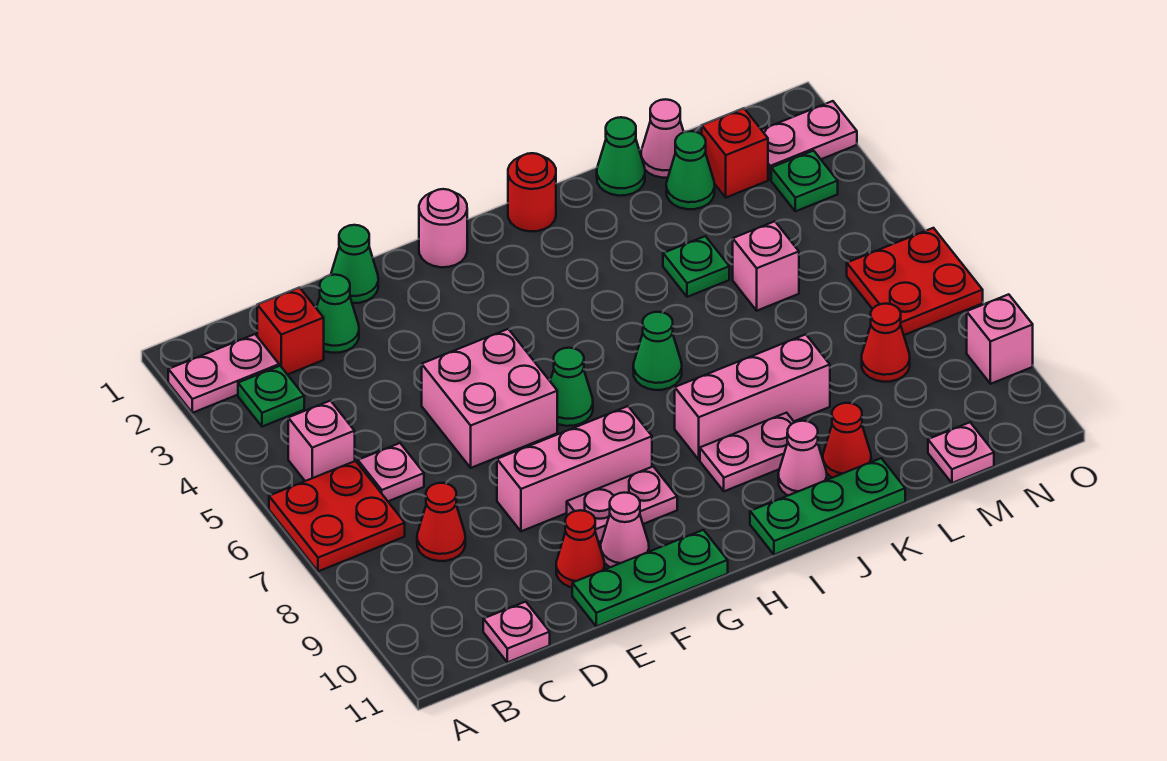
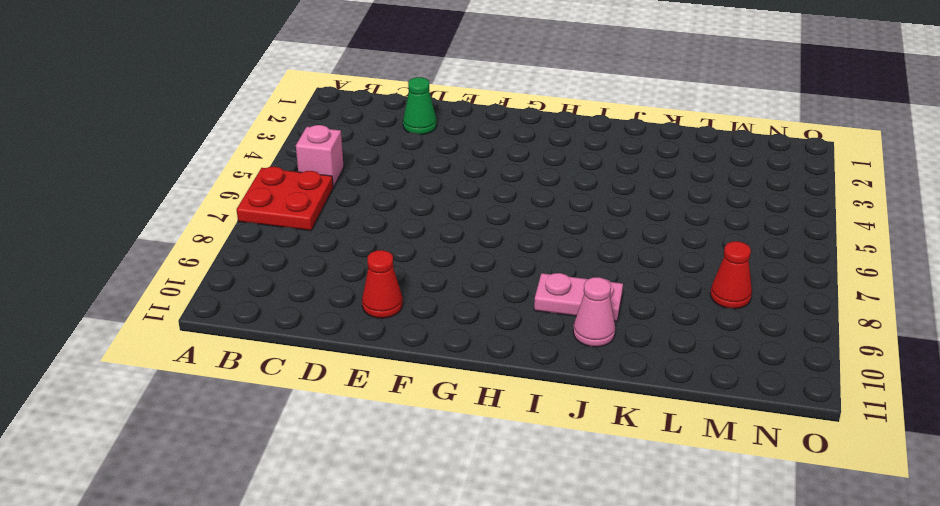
none -> pink plate A2:B2 level 1
none -> green plate B3 level 1
none -> red brick C2 level 1
none -> pink plate C6 level 1

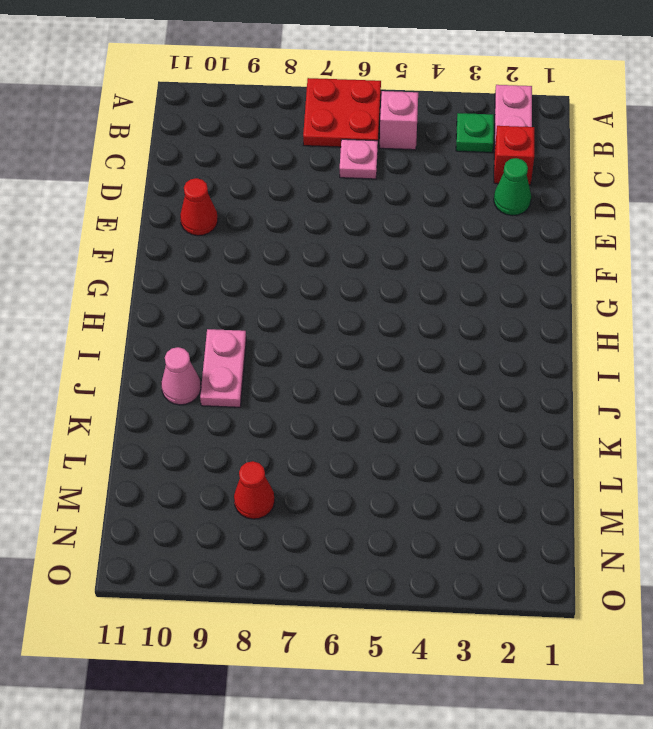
none -> red cone C8 level 1
none -> pink plate C11 level 1
none -> green cone E1 level 1
none -> pink brick E5:F6 level 1

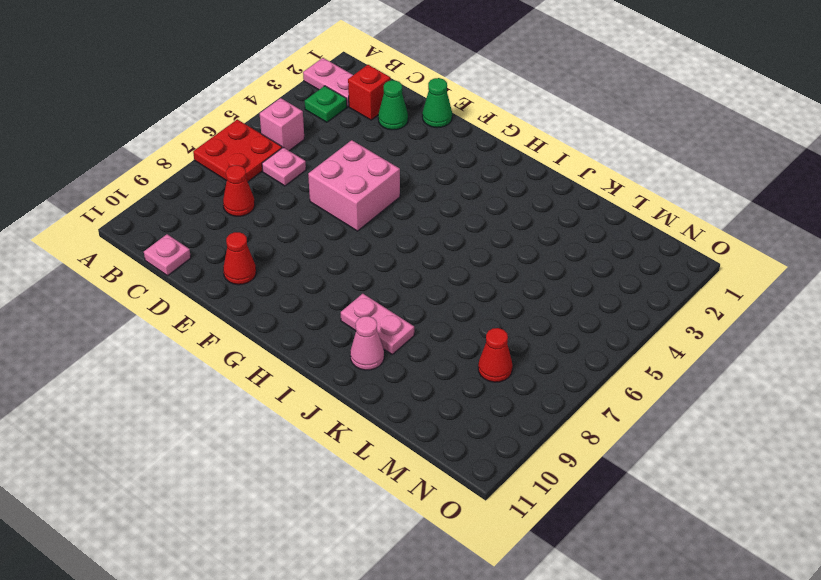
none -> pink brick E8:G8 level 1
none -> green plate E11:G11 level 1
none -> pink plate F9:G9 level 1
none -> pink cone F10 level 1

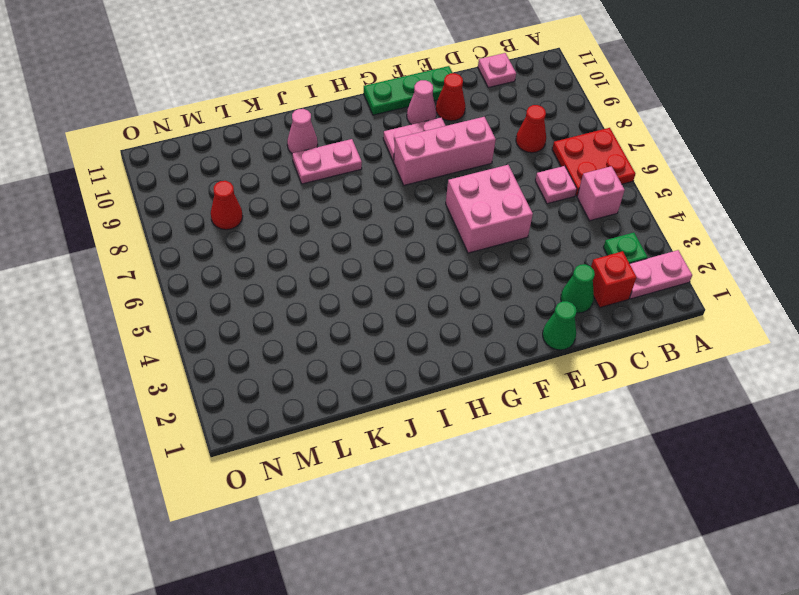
none -> pink round brick G1 level 1
none -> green cone G6 level 1
none -> red round brick I1 level 1
none -> green cone I6 level 1

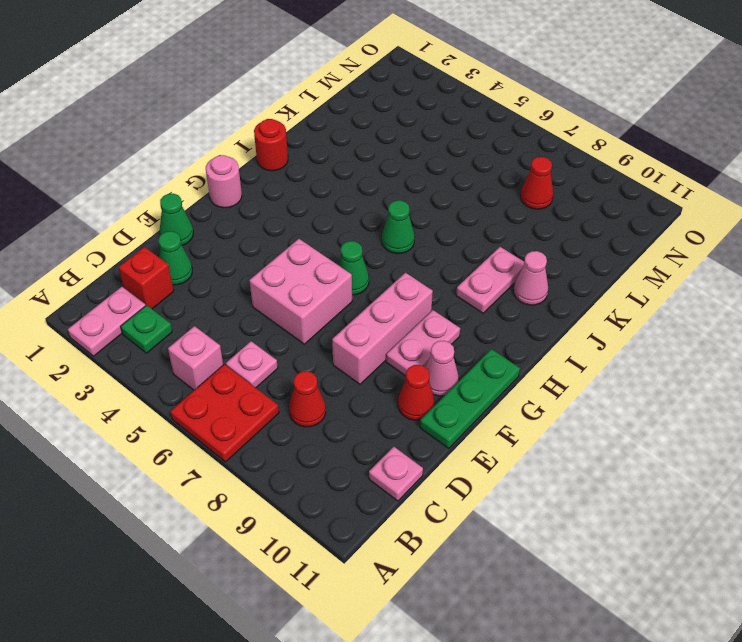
none -> pink brick I8:K8 level 1
none -> green plate I11:K11 level 1
none -> green cone K1 level 1
none -> green plate K4 level 1

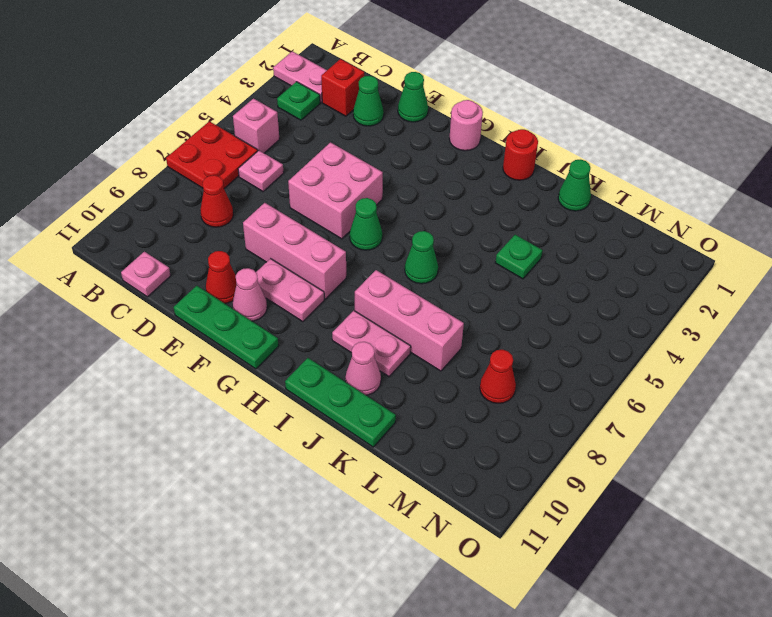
none -> red cone K10 level 1
none -> pink cone L1 level 1
none -> green cone L2 level 1
none -> pink brick L5 level 1

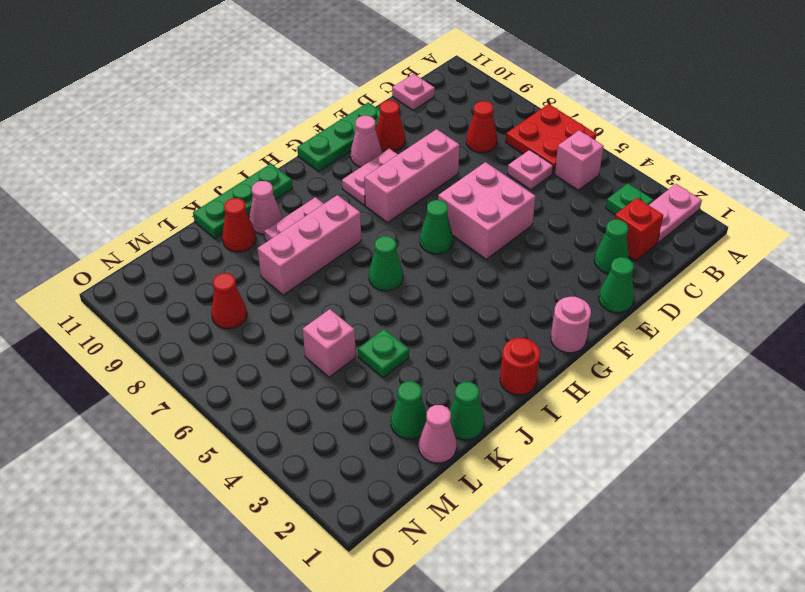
none -> red brick M2 level 1
none -> pink plate M11 level 1
none -> pink plate N2:O2 level 1
none -> green plate N3 level 1

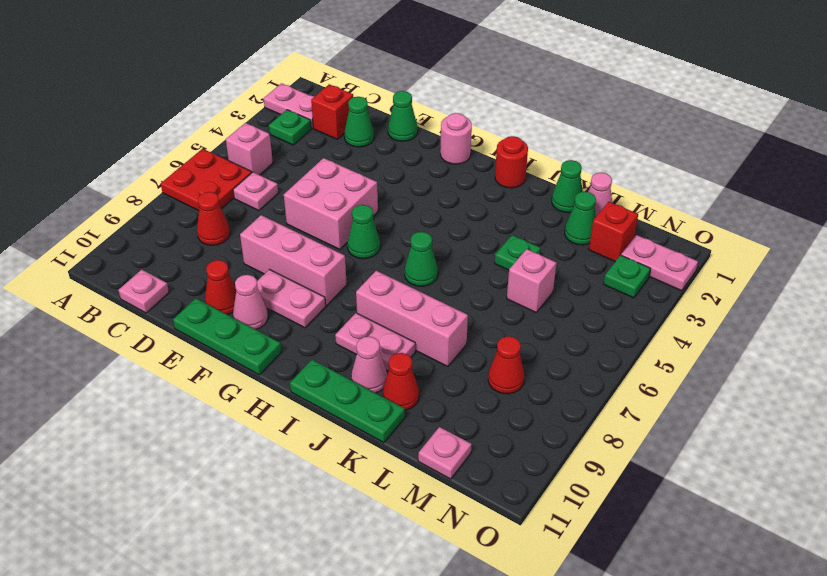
none -> red plate N6:O7 level 1
none -> pink brick O9 level 1

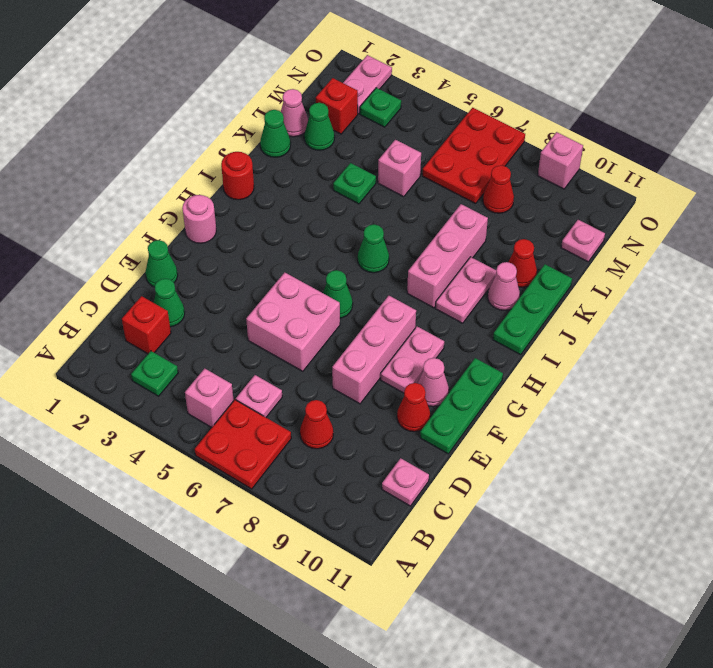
red plate M6:O7 level 1 -> red plate N6:O7 level 1
none -> pink plate A2:B2 level 1

